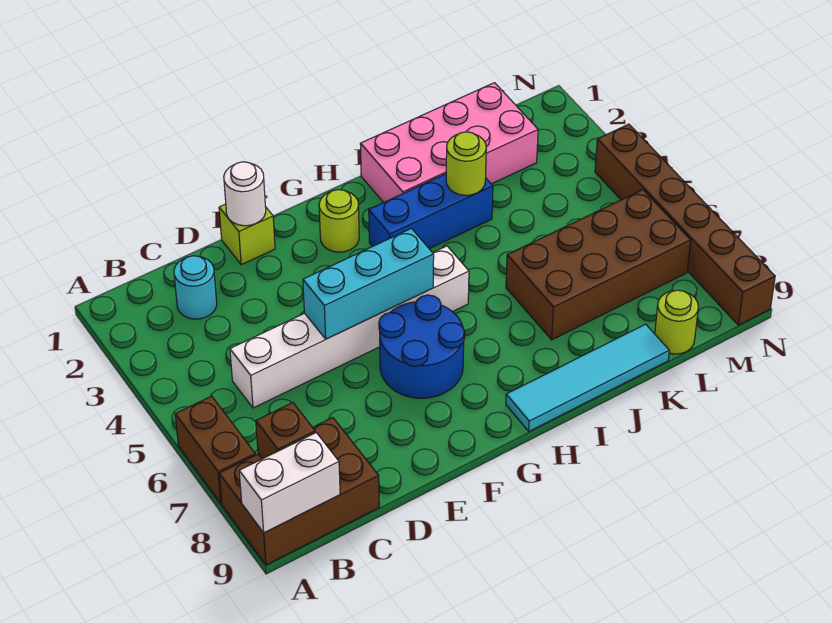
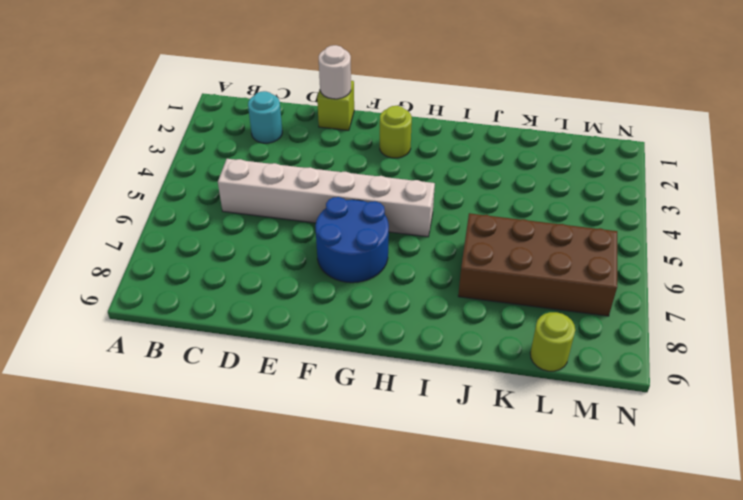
none -> brown brick A6:A7 level 1
none -> brown brick A8:C9 level 1
none -> blue brick H3:J3 level 1

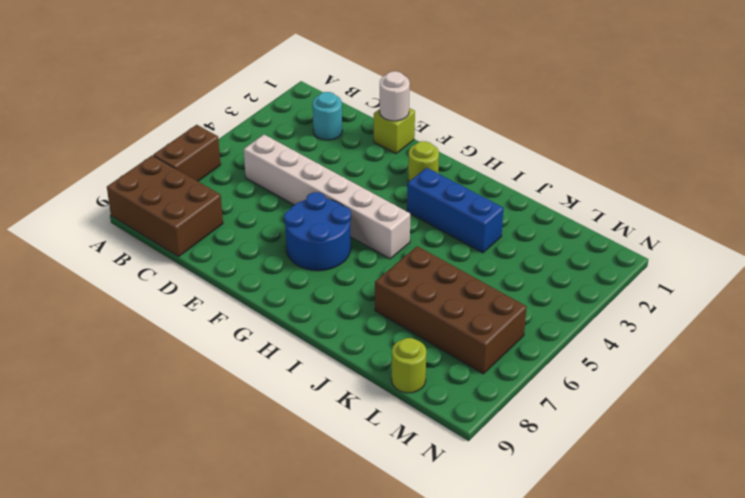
none -> cyan tile H9:K9 level 1
none -> pink brick I1:L2 level 1
none -> brown brick N4:N9 level 1

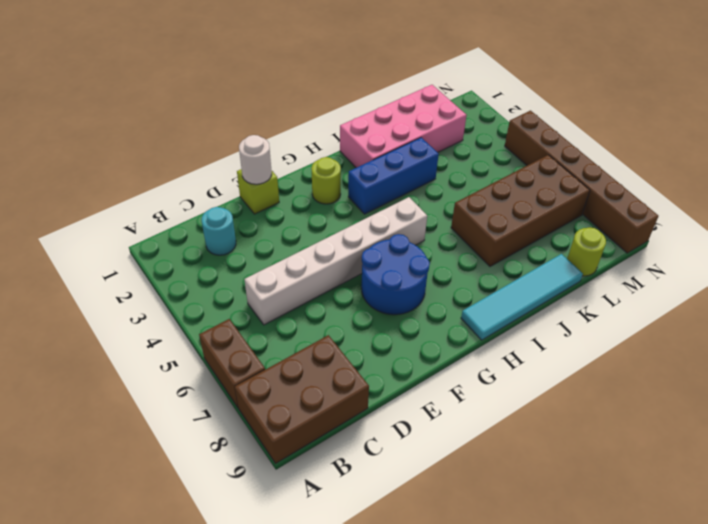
none -> white brick A9:B9 level 2
none -> brown brick B8 level 2
none -> cyan brick E5:G5 level 2

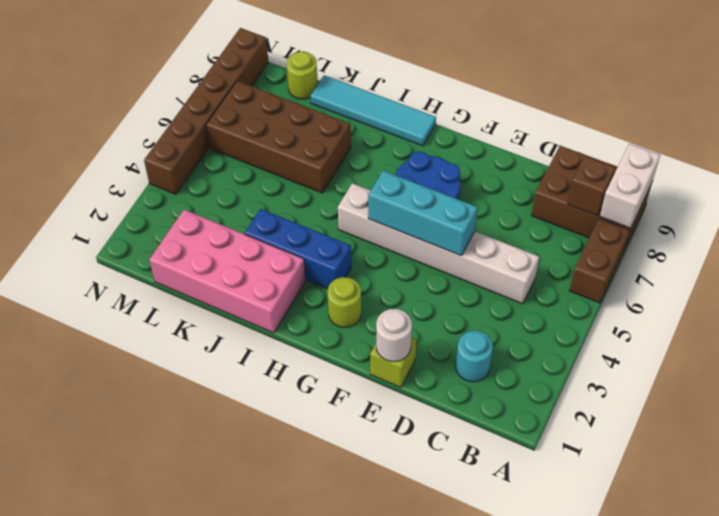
white brick A8:A9 level 2 -> white brick A9:B9 level 2
none -> lime round brick J3 level 2

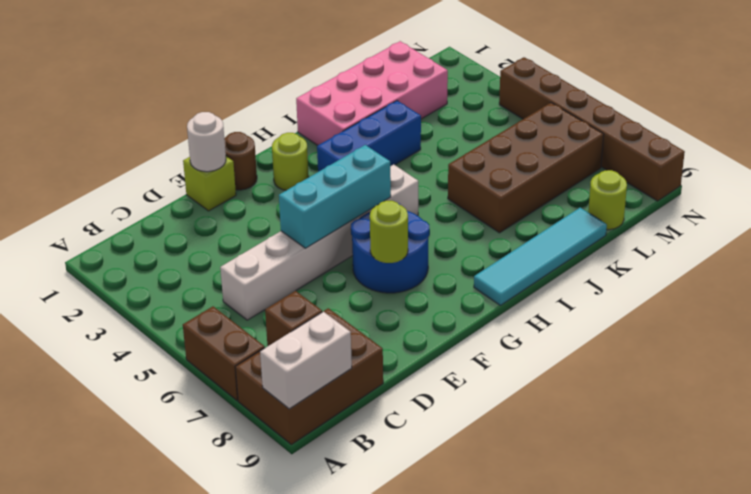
brown round brick F1 level 1 -> none
lime round brick F7 level 2 -> lime round brick J3 level 2
none -> cyan round brick C2 level 1

